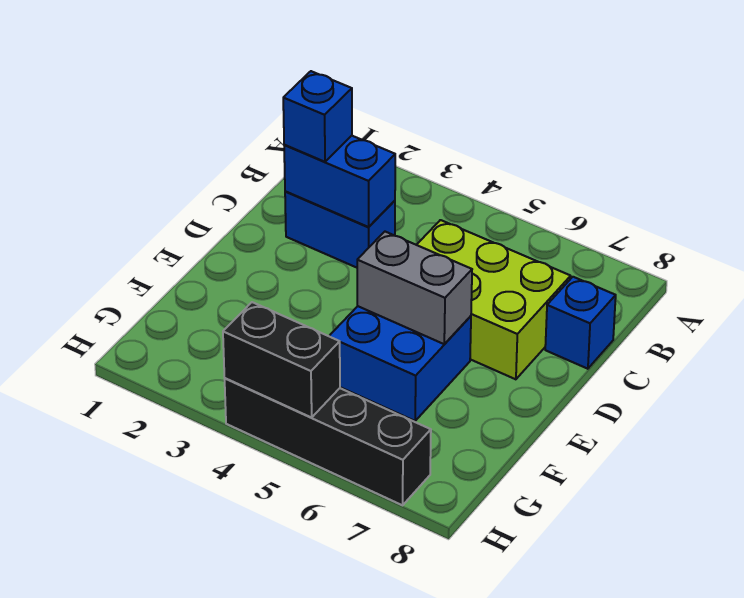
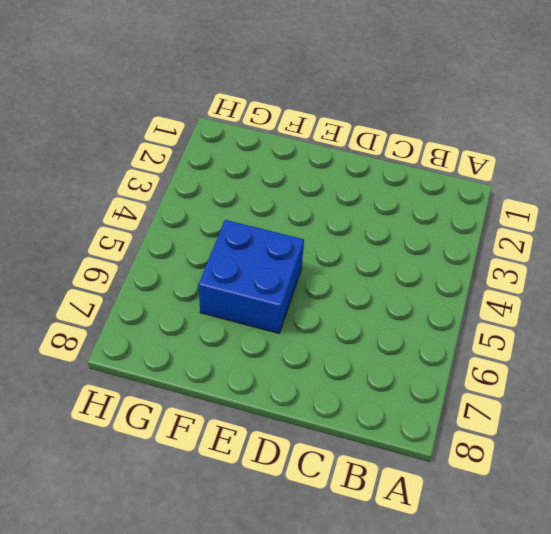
none -> blue brick C2:C3 level 1
none -> lime brick C5:D7 level 1

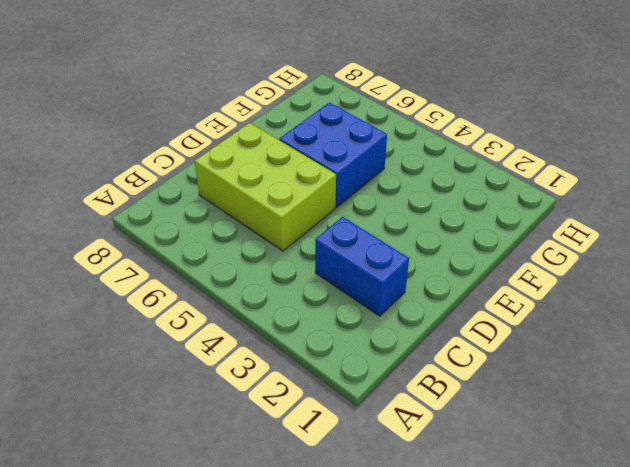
none -> blue brick C8 level 1
none -> black brick H4:H7 level 1

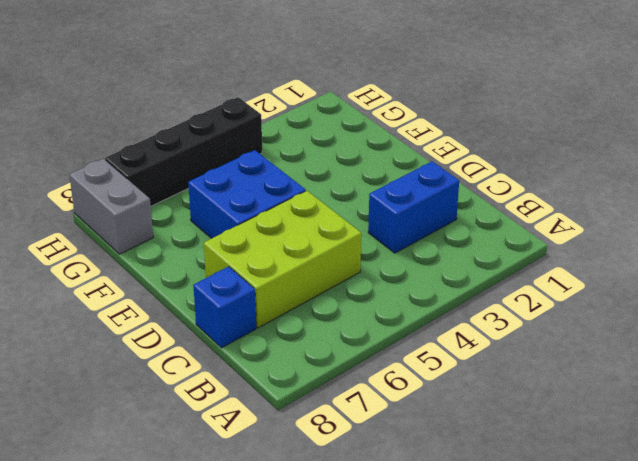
grey brick G8:H8 level 1 -> grey brick E5:E6 level 2
none -> blue brick C2:C3 level 2
none -> black brick H4:H5 level 2

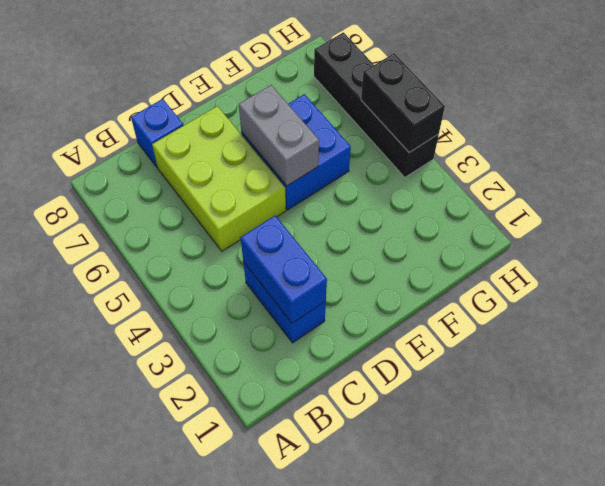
none -> blue brick C2 level 3

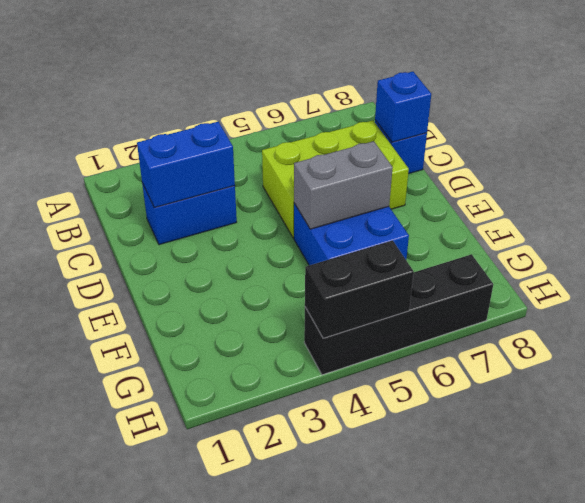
blue brick C8 level 2 -> blue brick C2 level 3

